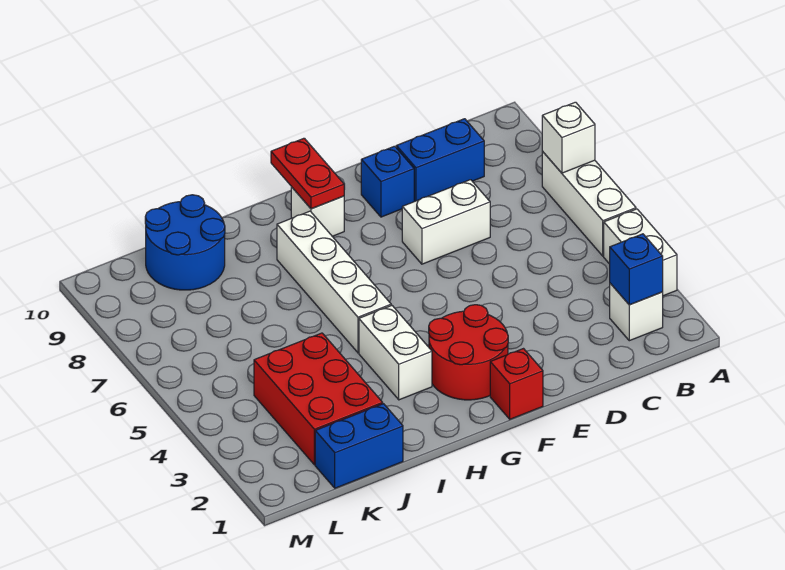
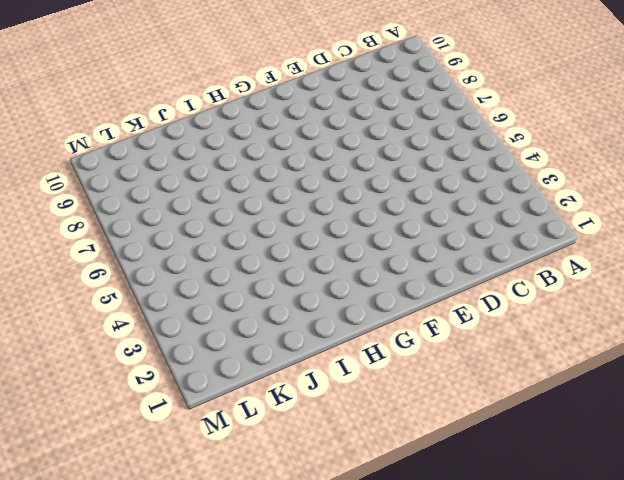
none -> white brick A3:A4 level 1
none -> white brick A5:A7 level 1
none -> white brick B2 level 1

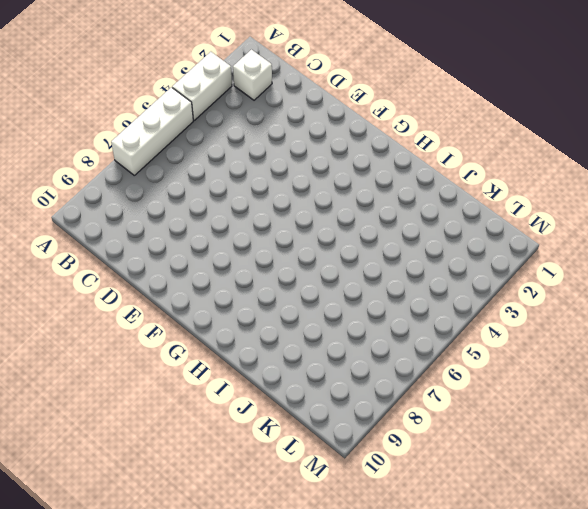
none -> blue brick C9:D9 level 1
none -> white brick D7:E7 level 1
none -> blue brick E9 level 1

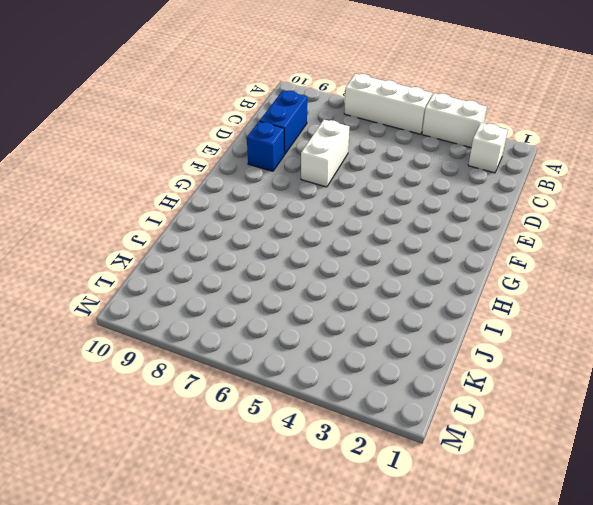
none -> red brick F1 level 1
none -> red round brick F2:G3 level 1
none -> white brick G9 level 1

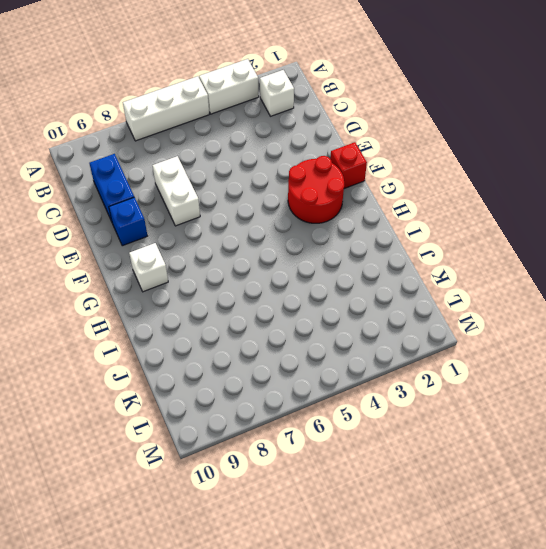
none -> white brick H3:H4 level 1
none -> white brick H5:H8 level 1
none -> blue brick J1:K1 level 1

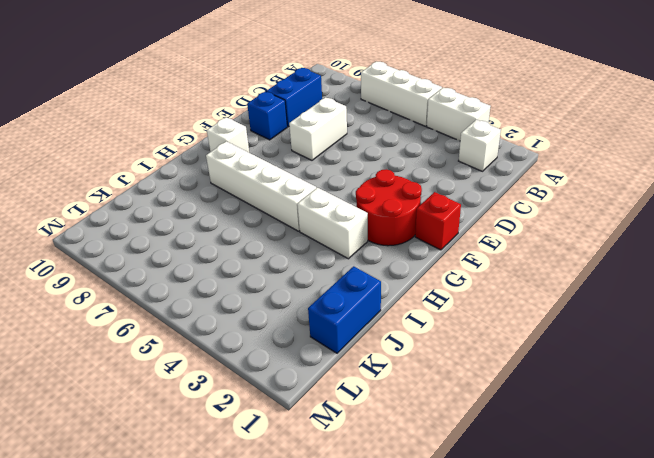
none -> red brick J2:K4 level 1
none -> blue round brick J9:K10 level 1
none -> white brick A7 level 2

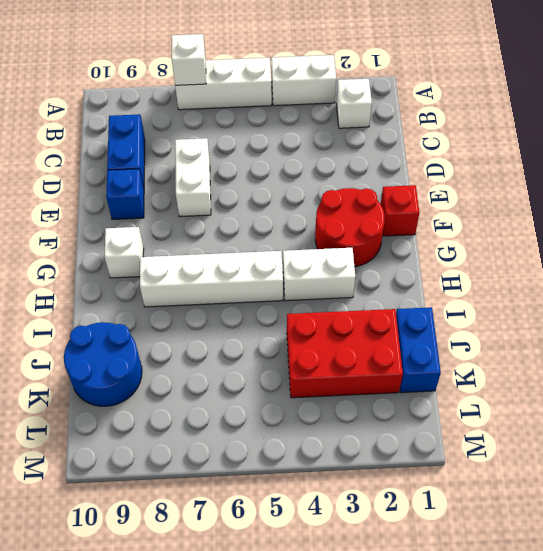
none -> blue brick B2 level 2
none -> red plate G9:G10 level 2

